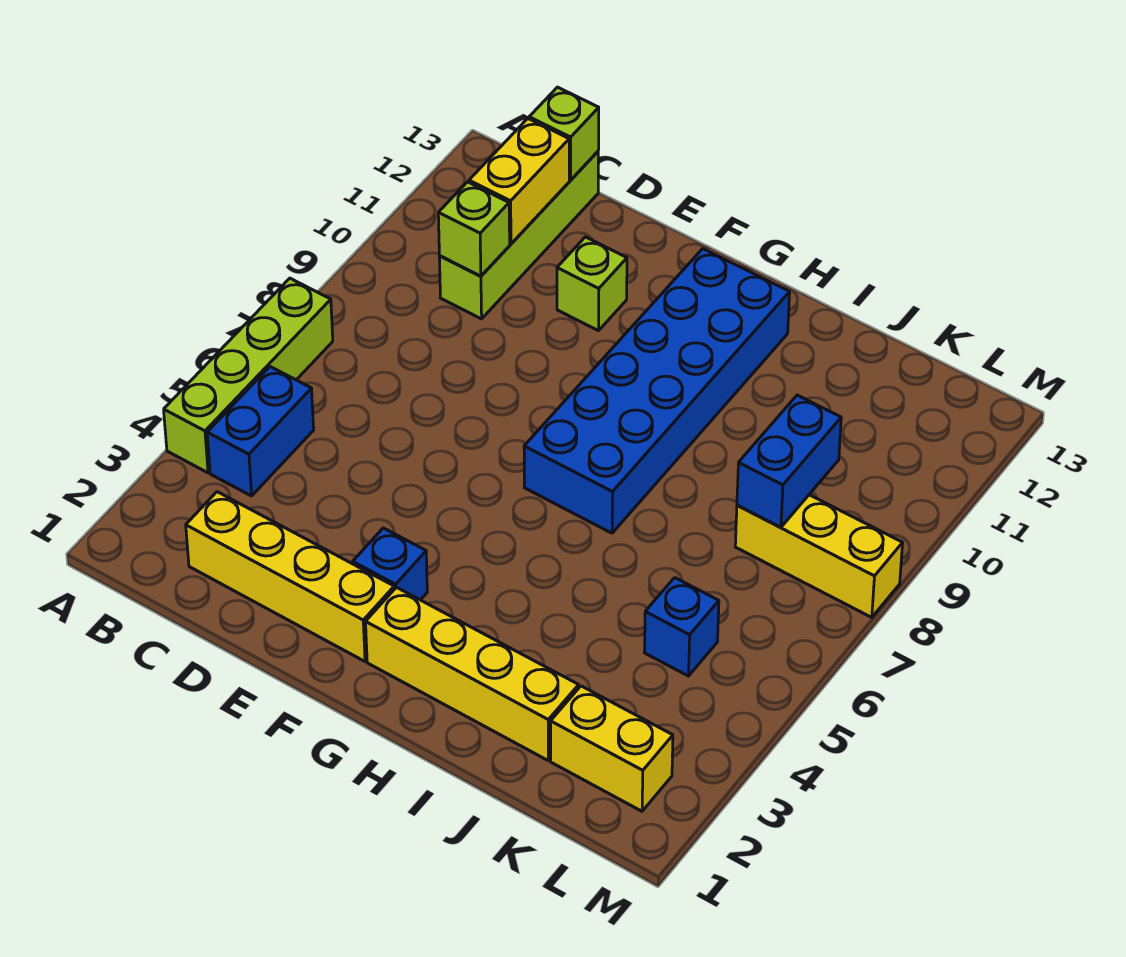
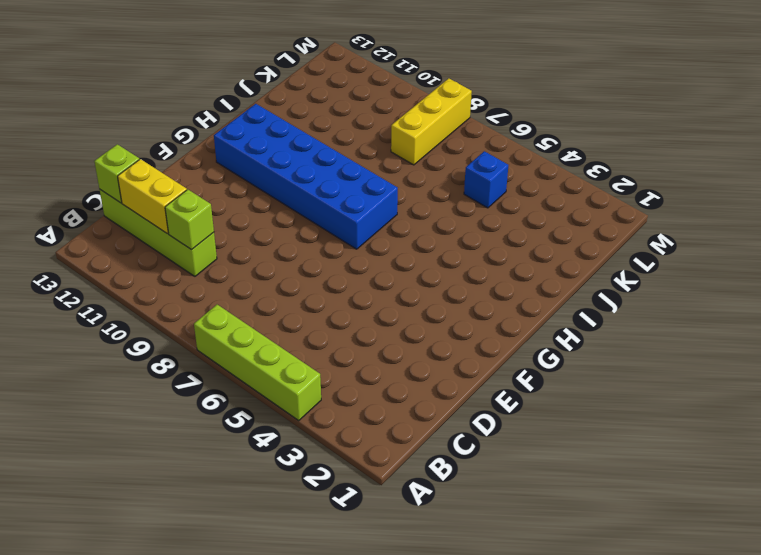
none -> blue brick B4:B5 level 1
none -> yellow brick C2:F2 level 1
none -> lime brick E11 level 1

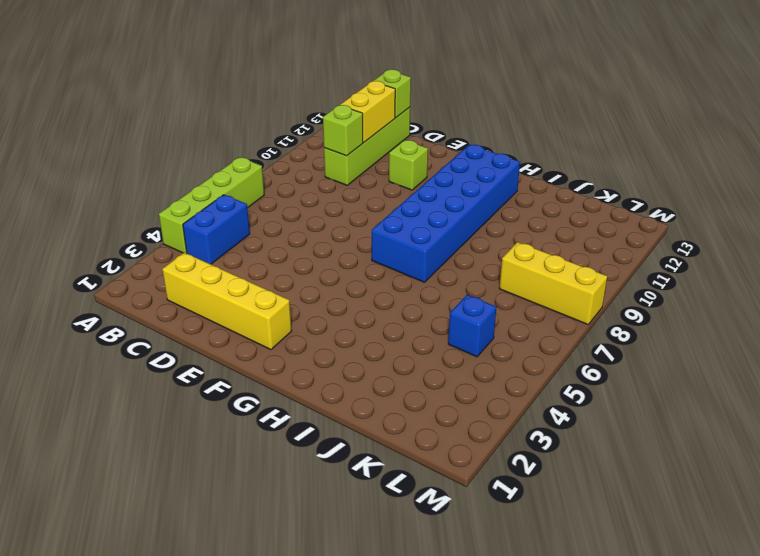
none -> blue brick F3 level 1
none -> yellow brick G2:J2 level 1
none -> yellow brick K2:L2 level 1

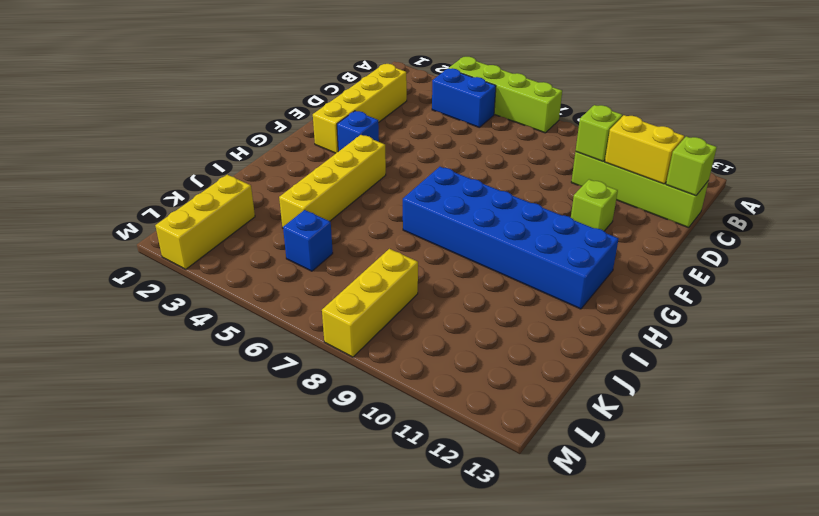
yellow brick G4:J4 level 1 -> yellow brick G2:J2 level 1
yellow brick K2:M2 level 1 -> yellow brick K2:L2 level 1
none -> blue brick K8:K9 level 2

